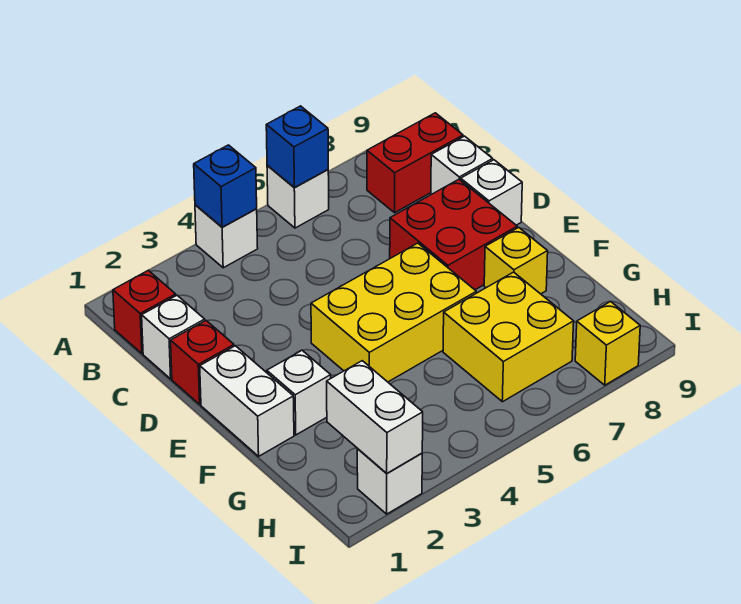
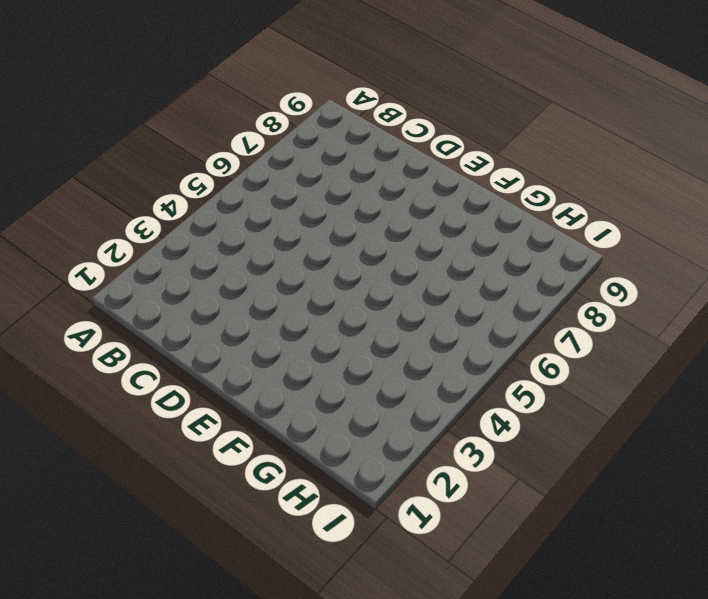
none -> white brick A4 level 1
none -> white brick A6 level 1
none -> red brick B1 level 1

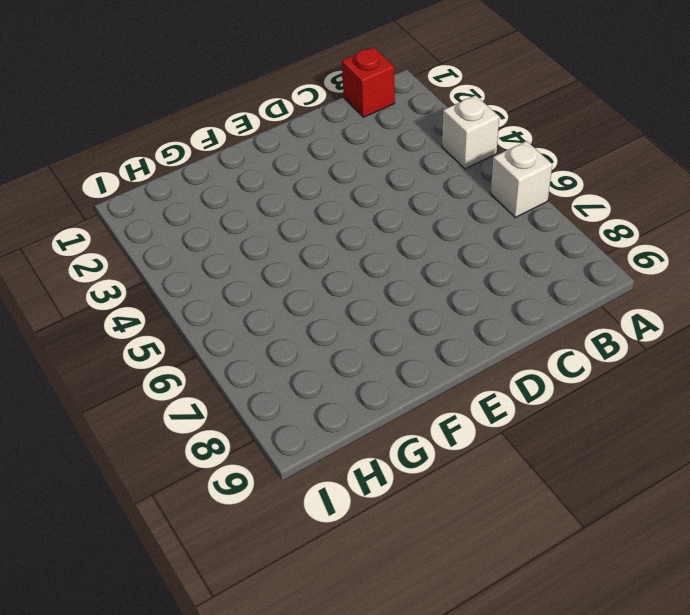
none -> red brick B8:B9 level 1
none -> white brick C1 level 1
none -> white brick C9 level 1

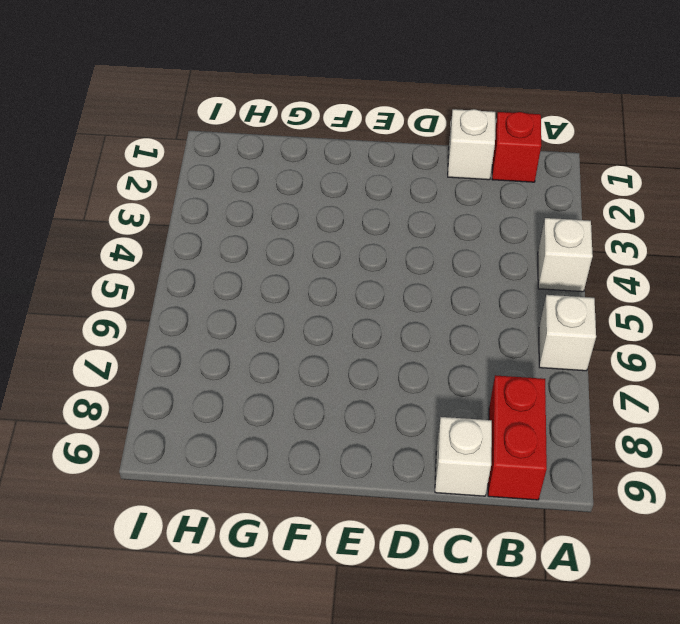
none -> red brick D1 level 1
none -> red brick D7:E8 level 1
none -> white brick D9 level 1

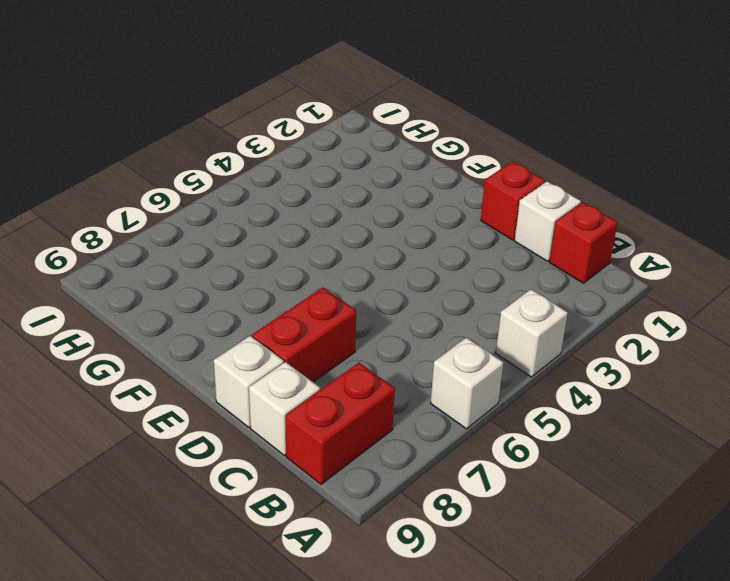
red brick D7:D8 level 1 -> red brick D7:E8 level 1
none -> white brick E1:F1 level 1
none -> yellow brick E4:F6 level 1
none -> white brick F2 level 1

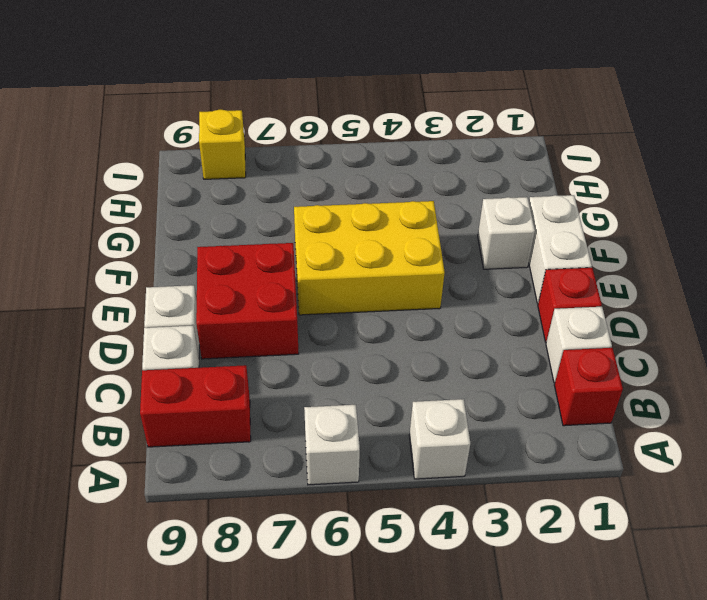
none -> yellow brick F8 level 1
none -> yellow brick G6:H7 level 1
none -> white brick I2 level 1

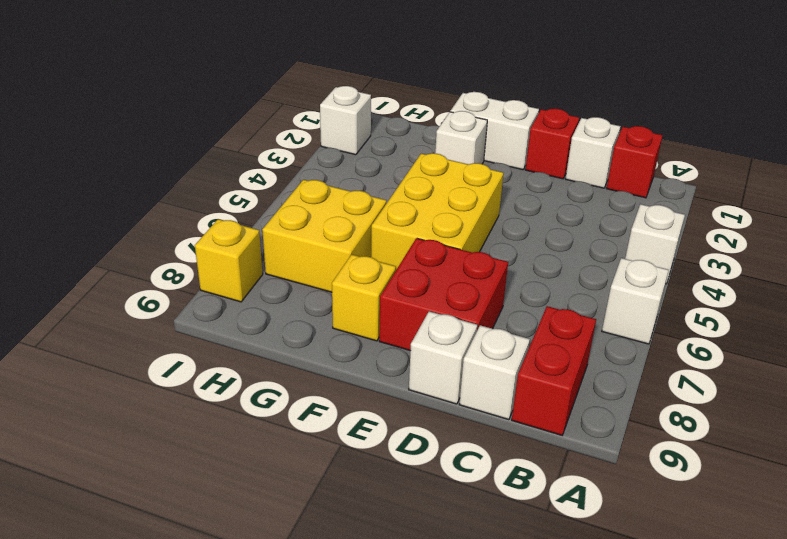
none -> blue brick A4 level 2
none -> blue brick A6 level 2
none -> white brick H2:I2 level 2

